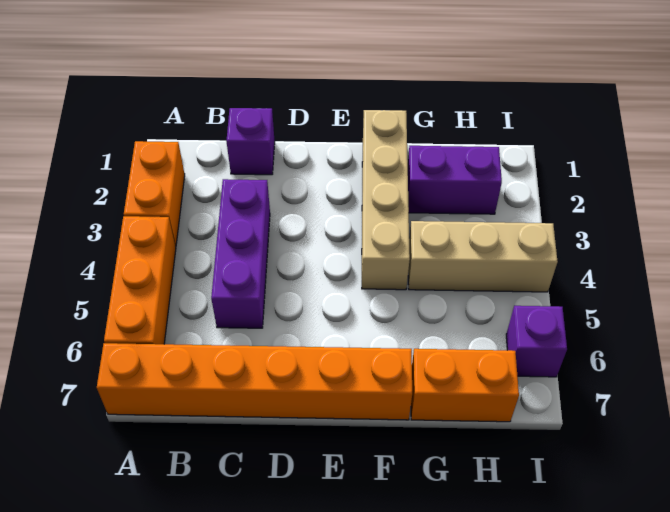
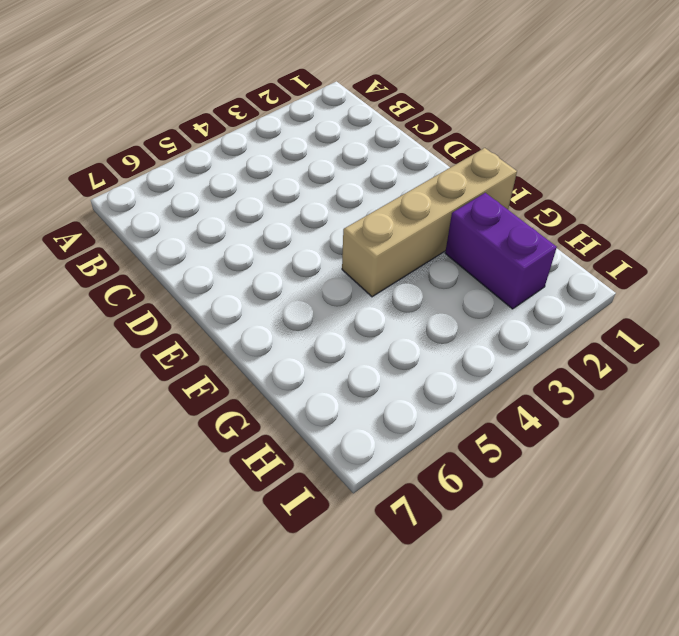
none -> orange brick A2:A3 level 1
none -> orange brick A4:A6 level 1

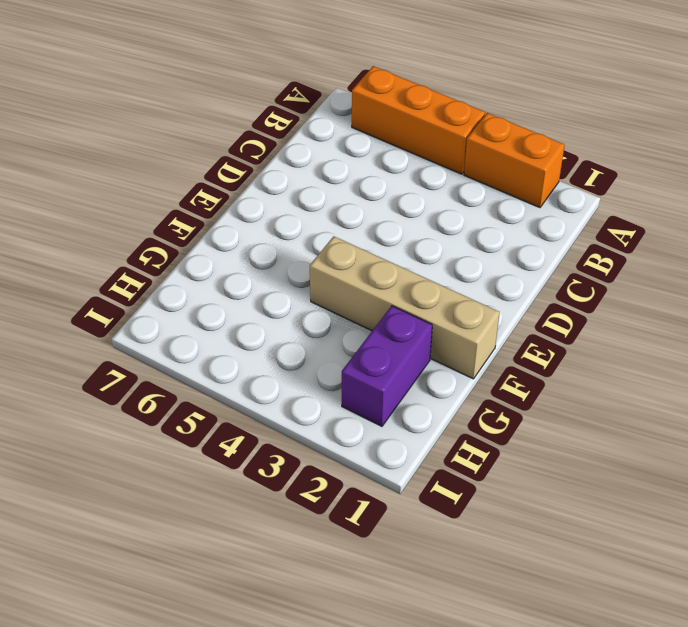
none -> orange brick A7:F7 level 1
none -> purple brick C1 level 1

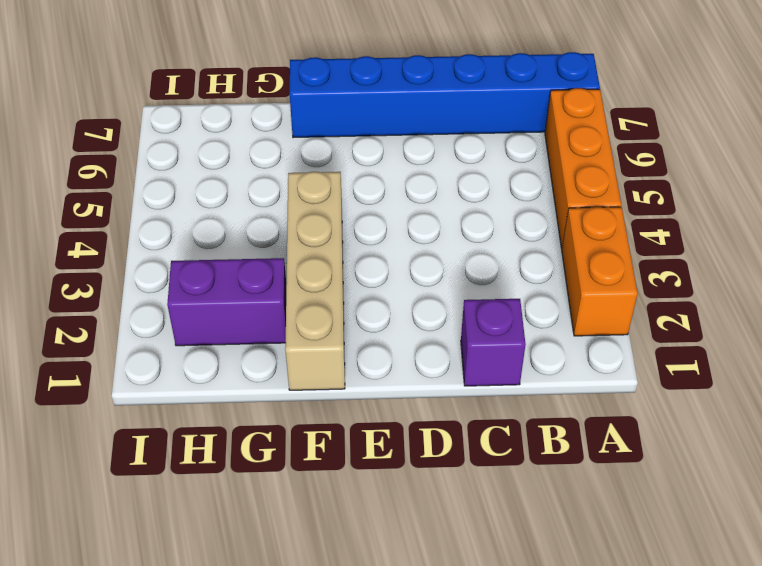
blue brick A7:F7 level 1 -> orange brick A7:F7 level 1
none -> purple brick C3:C5 level 1
none -> tan brick G4:I4 level 1

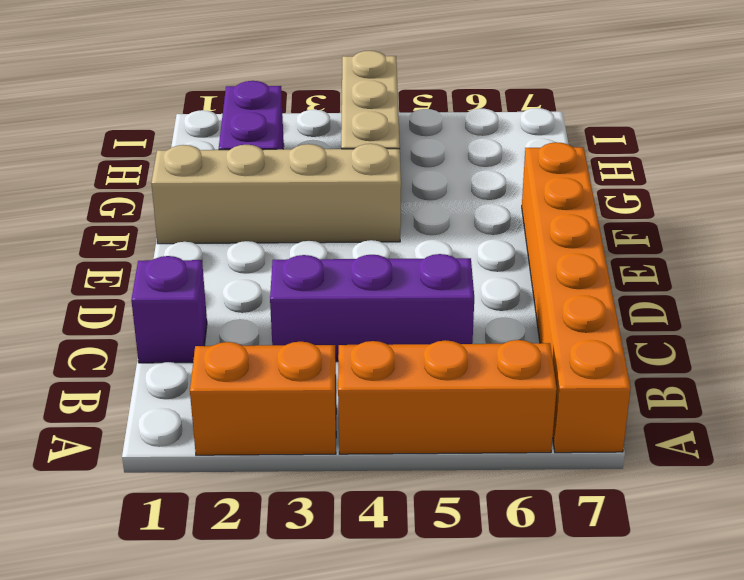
none -> orange brick G7:H7 level 1
none -> purple brick I6 level 1

